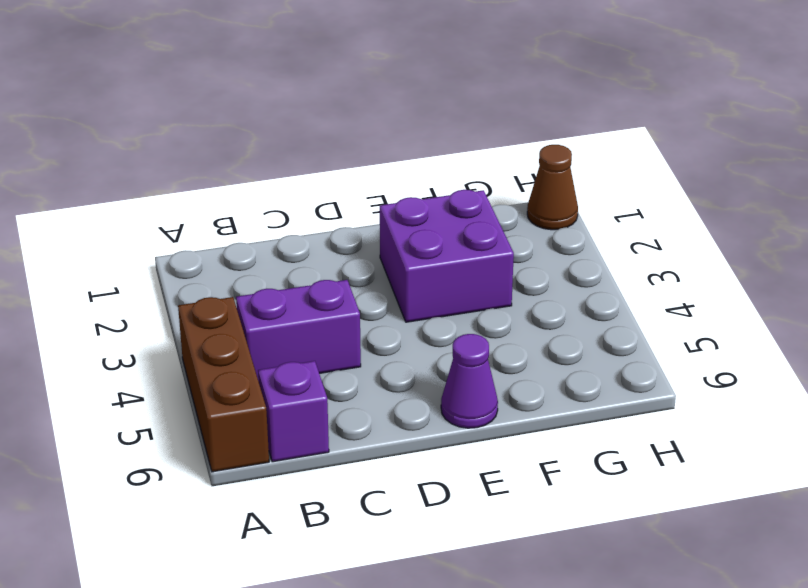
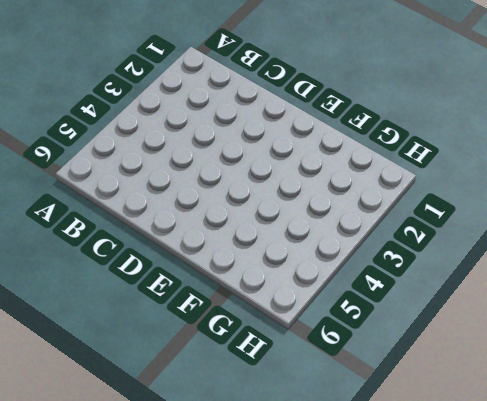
none -> brown brick A4:A6 level 1
none -> purple brick B4:C4 level 1

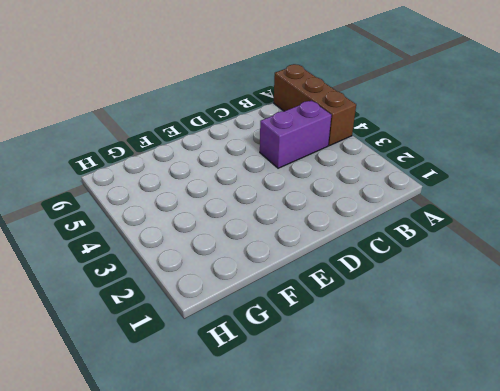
none -> purple brick B6 level 1
none -> purple brick E2:F3 level 1

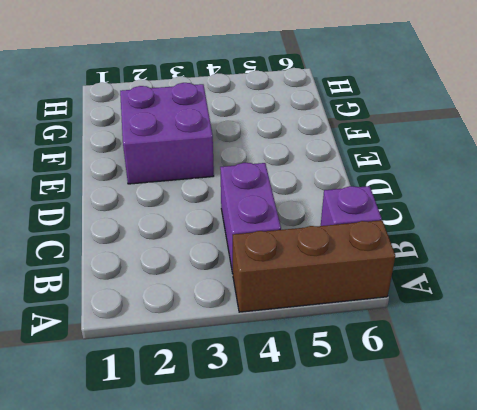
none -> purple cone E6 level 1
none -> brown cone H1 level 1

